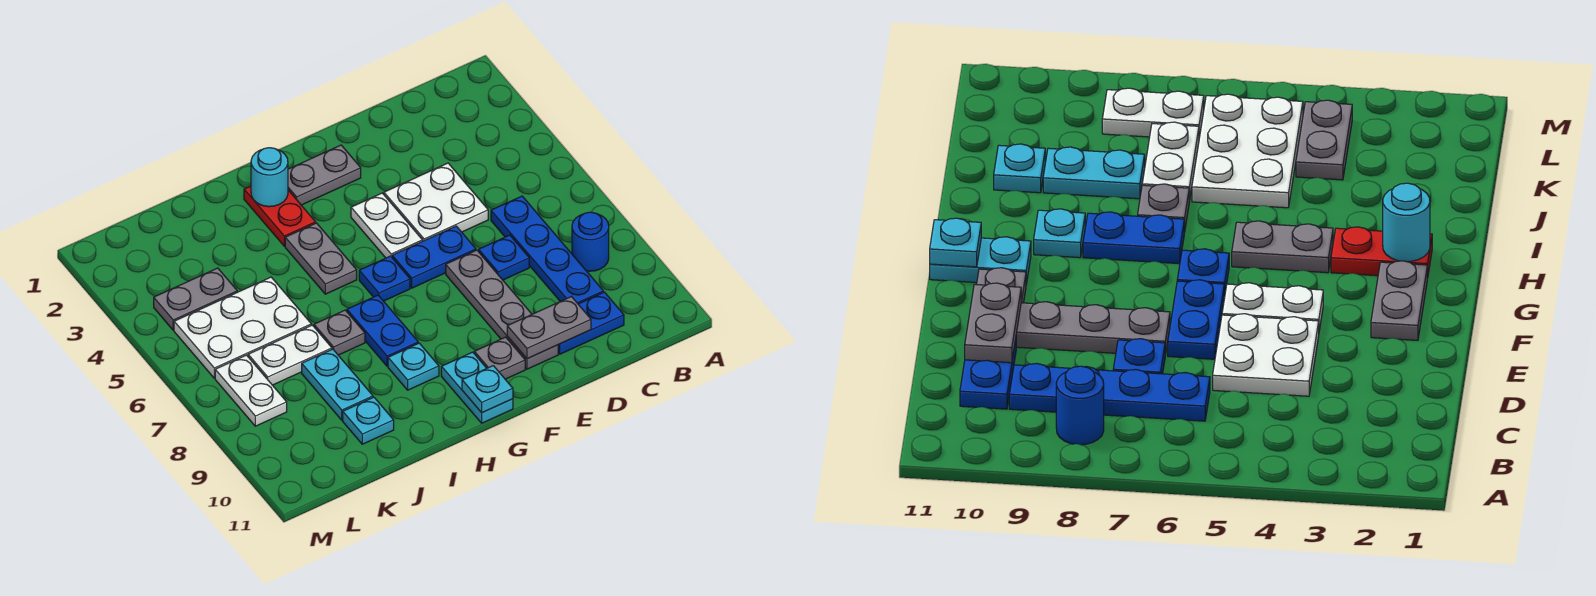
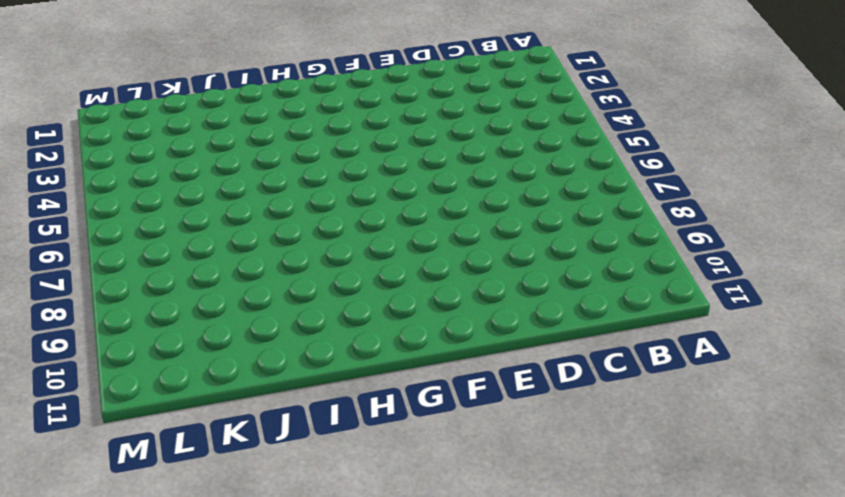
none -> blue round brick B8 level 1
none -> blue plate C6:C9 level 1
none -> blue plate C10:D10 level 1

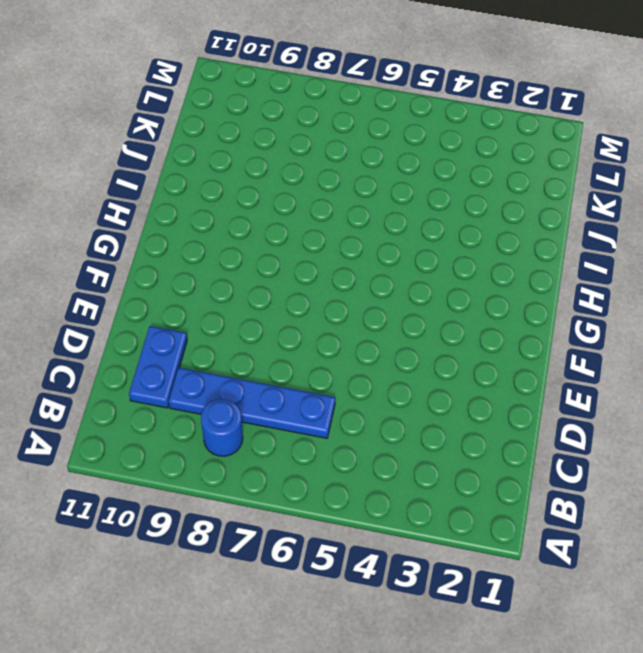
none -> white plate D4:E5 level 1
none -> blue plate D7 level 1
none -> blue plate E6:F6 level 1

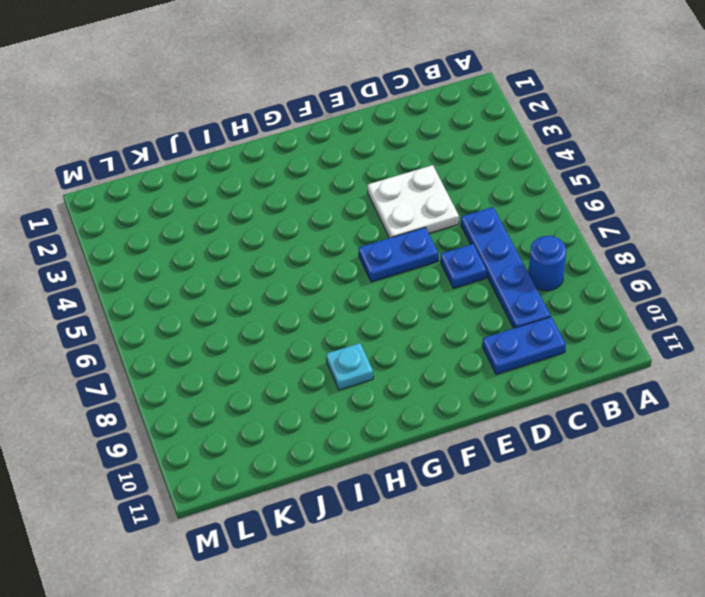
none -> grey plate E7:E10 level 1
none -> grey plate F2:G2 level 1
none -> white plate F4:F5 level 1

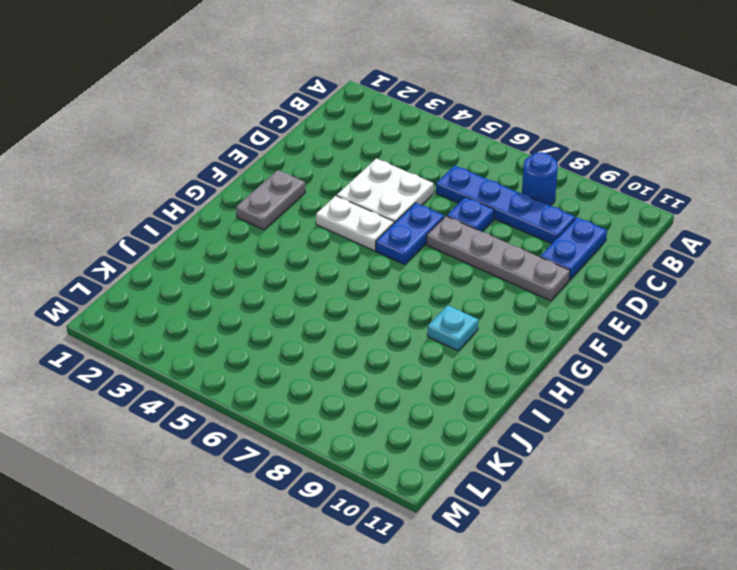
none -> grey plate F10 level 1
none -> blue plate G6 level 1
none -> cyan plate G10:G11 level 1

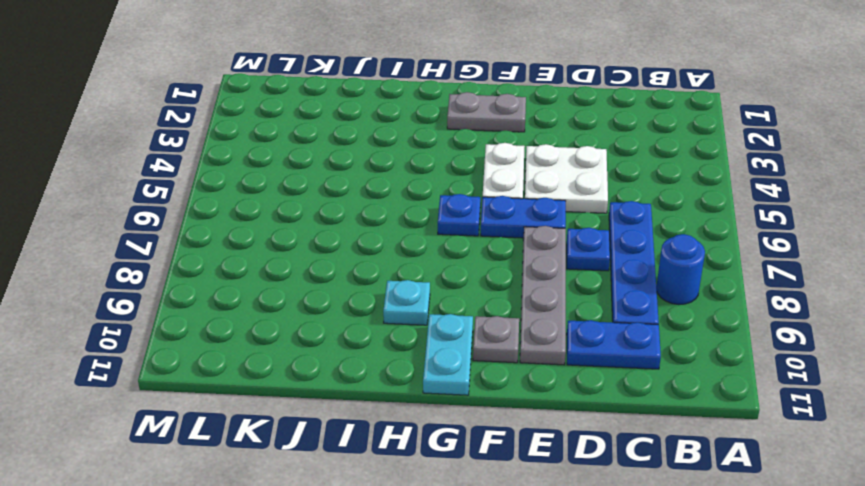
none -> red plate H2:H3 level 1
none -> grey plate H4:H5 level 1
none -> blue plate H7:H8 level 1

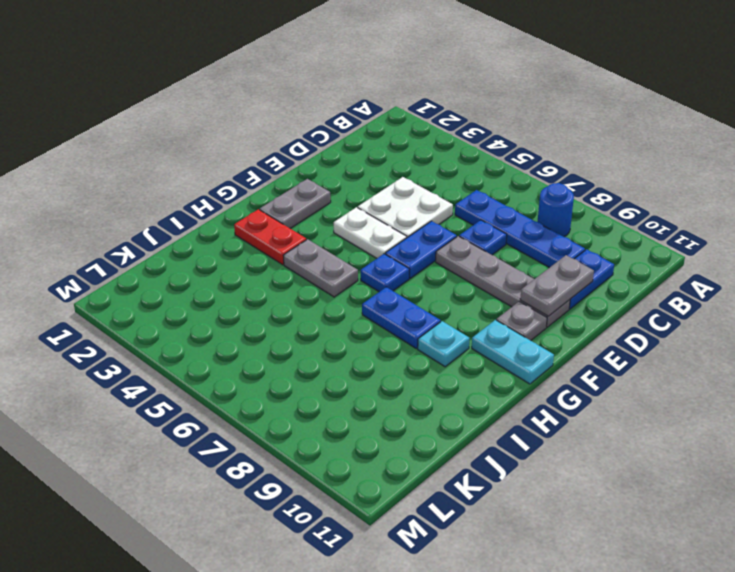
none -> grey plate I7 level 1
none -> white plate J5:L6 level 1
none -> white plate J7:K7 level 1

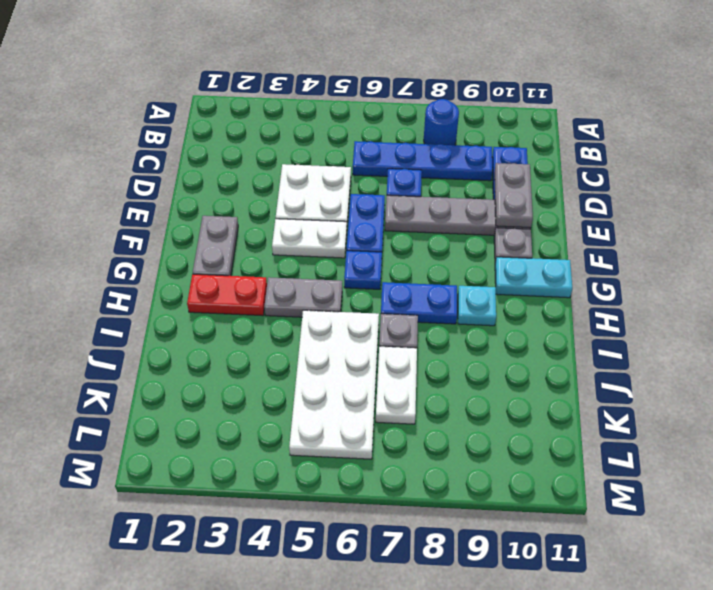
white plate I5:L6 level 1 -> white plate J5:L6 level 1
none -> cyan plate J8:J9 level 1
none -> cyan plate J10 level 1
none -> grey plate K4:L4 level 1

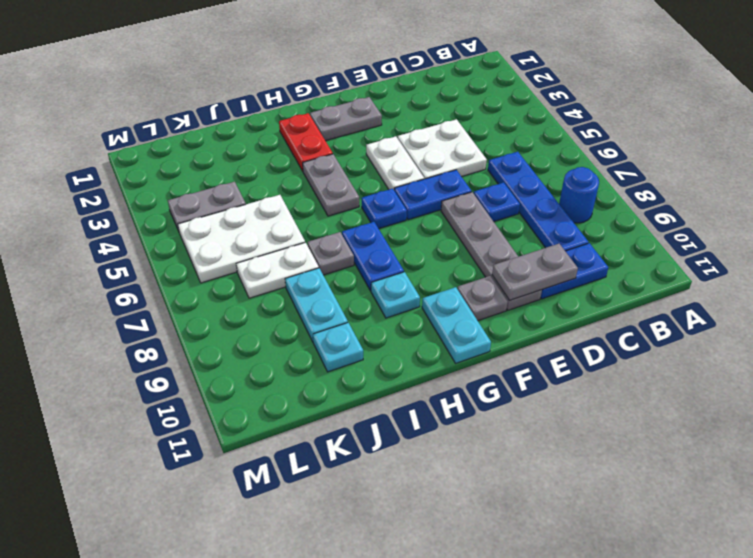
none -> white plate L7:L8 level 1
none -> cyan plate G11 level 2
none -> cyan round brick H2 level 2

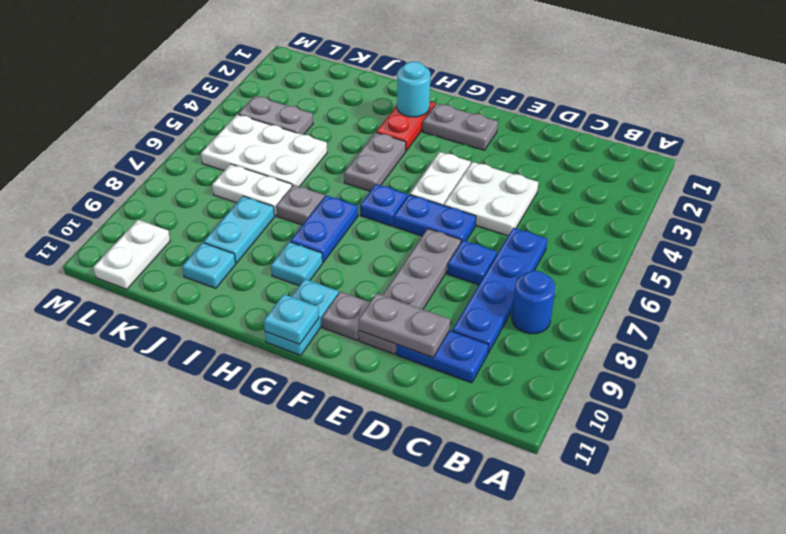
white plate L10:L11 level 1 -> white plate L7:L8 level 1

